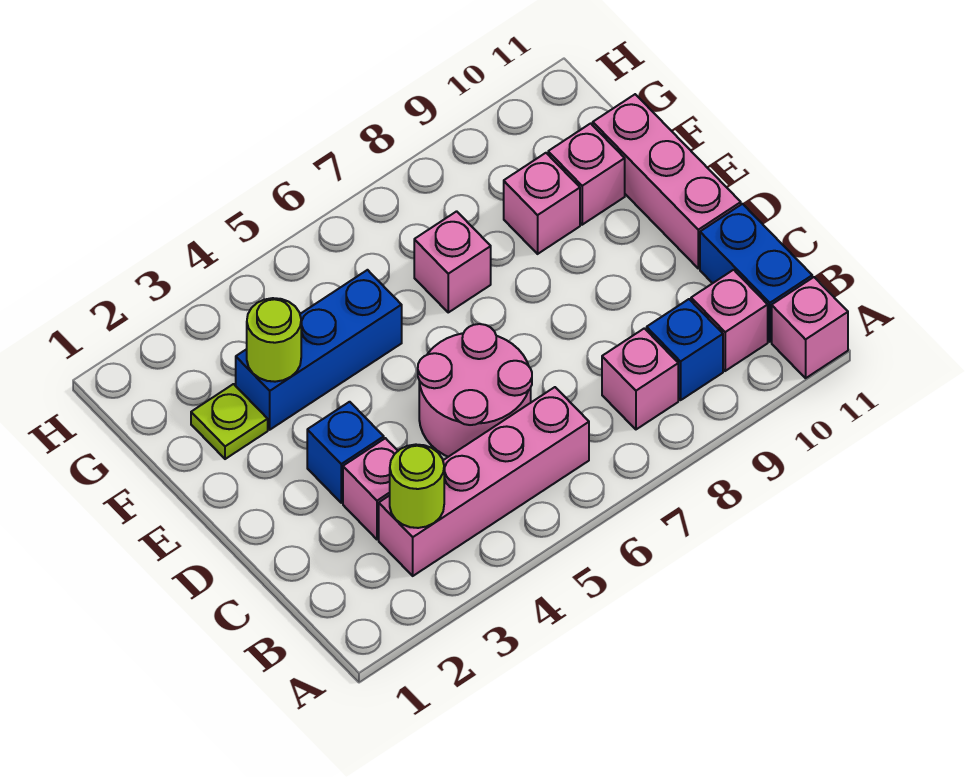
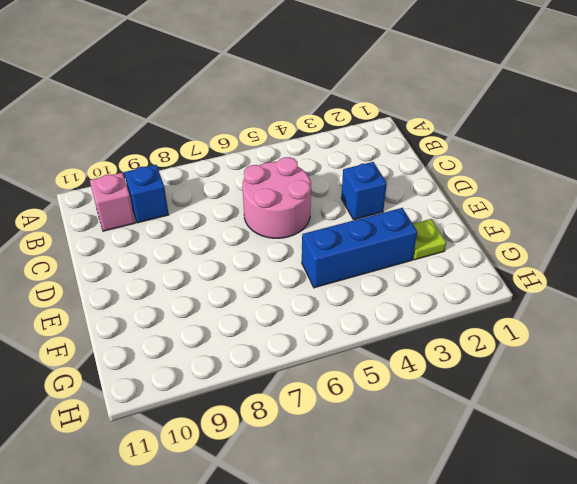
none -> pink brick A11 level 1
none -> pink brick B3:B6 level 1
none -> pink brick B8 level 1

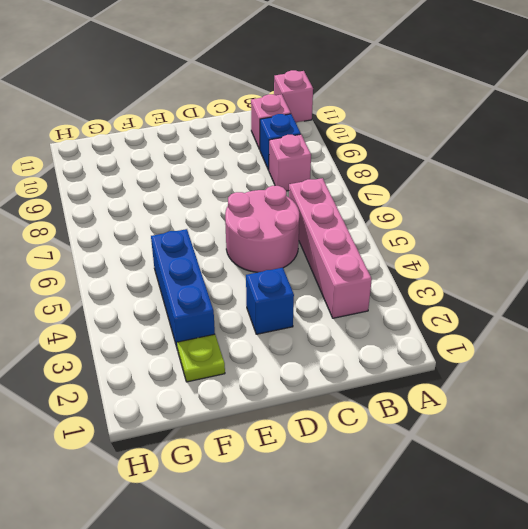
none -> blue brick B11:C11 level 1
none -> pink brick C3 level 1
none -> pink brick D11:F11 level 1

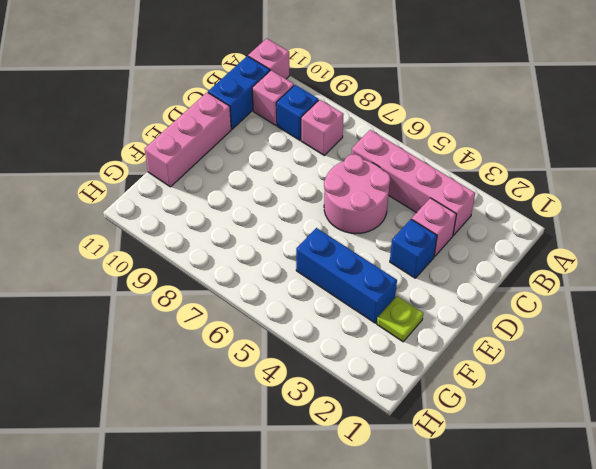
none -> pink brick F7 level 1
none -> pink brick F9 level 1
none -> pink brick F10 level 1

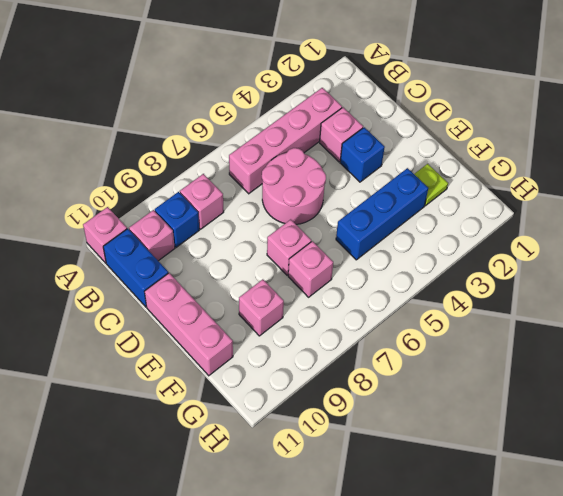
pink brick E7 level 1 -> pink brick F10 level 1
none -> lime round brick B3 level 2
none -> lime round brick F3 level 2

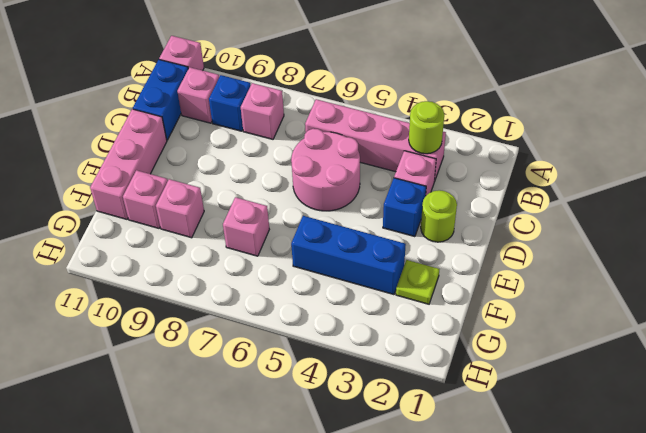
lime round brick D2 level 1 -> lime round brick F3 level 2

